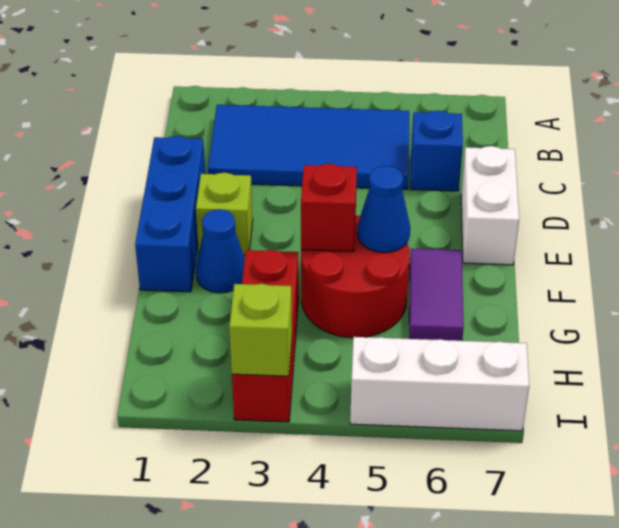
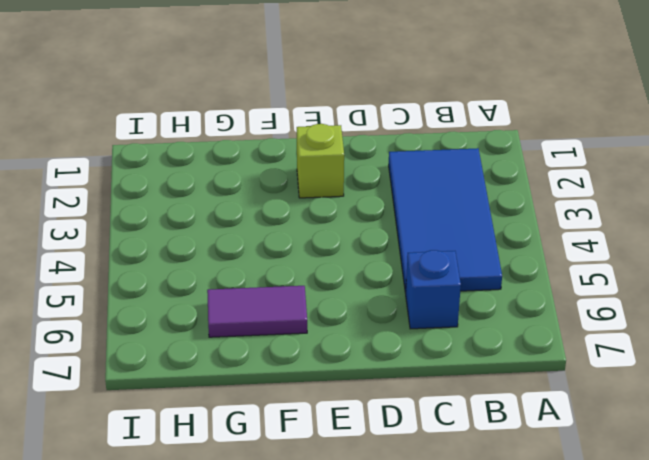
none -> blue brick D1:F1 level 1
none -> white brick D7:E7 level 1
none -> blue cone F2 level 1

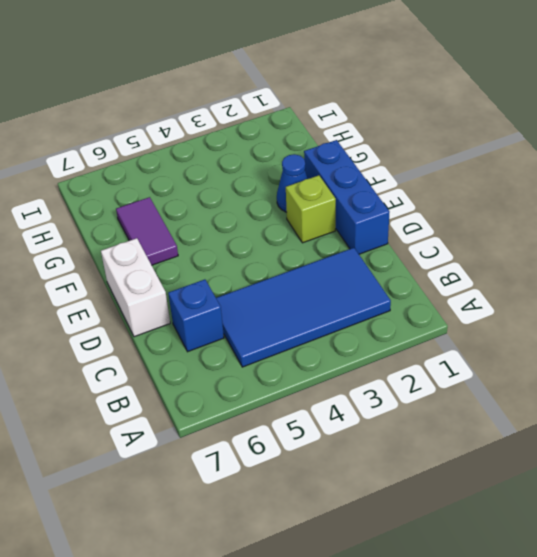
none -> red round brick F4:G5 level 1
none -> red brick G3:I3 level 1
none -> white brick I5:I7 level 1

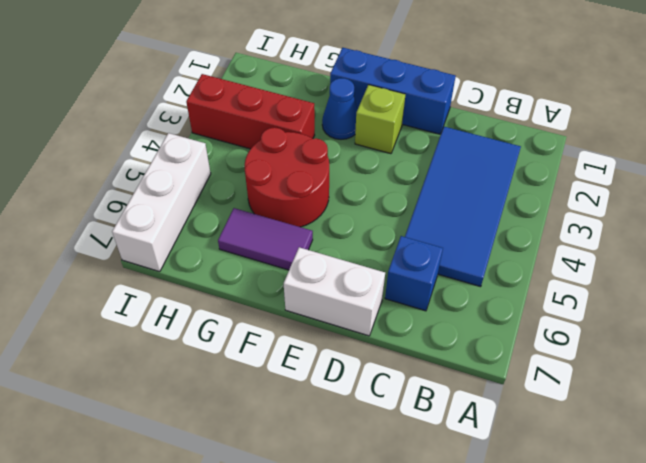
none -> red brick F4 level 2
none -> blue cone F5 level 2
none -> lime brick I3 level 2

